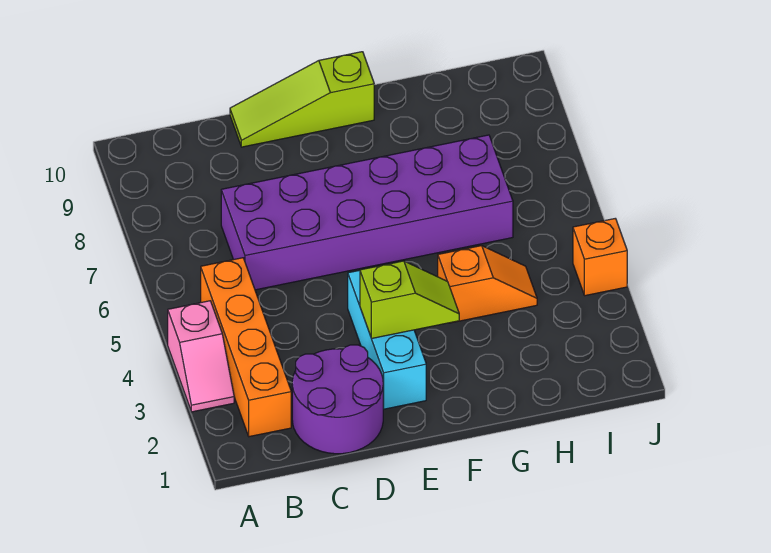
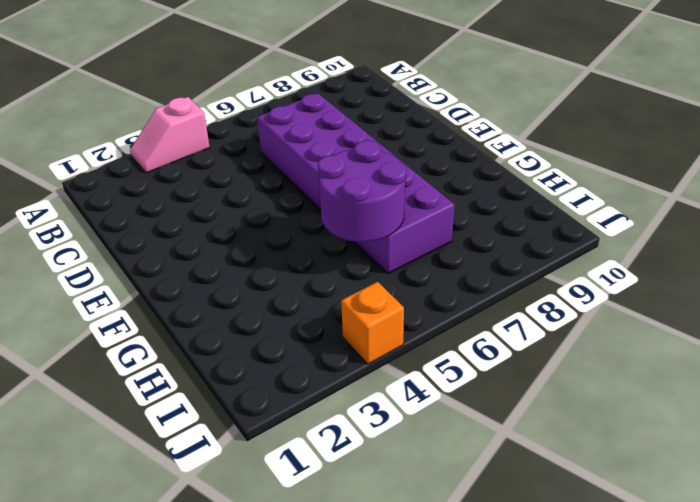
purple round brick G5:H6 level 2 -> purple round brick C1:D2 level 1
none -> orange brick B2:B5 level 1
none -> lime slope D10:F10 level 1 top F

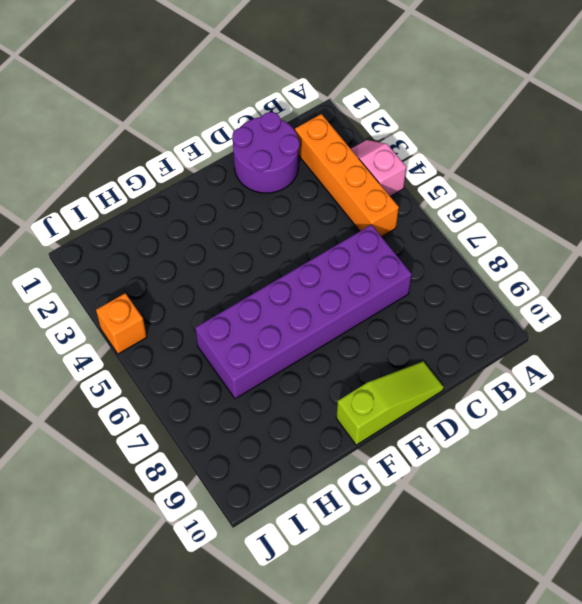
none -> cyan brick E2:E4 level 1
none -> orange slope G4:H4 level 1 top G

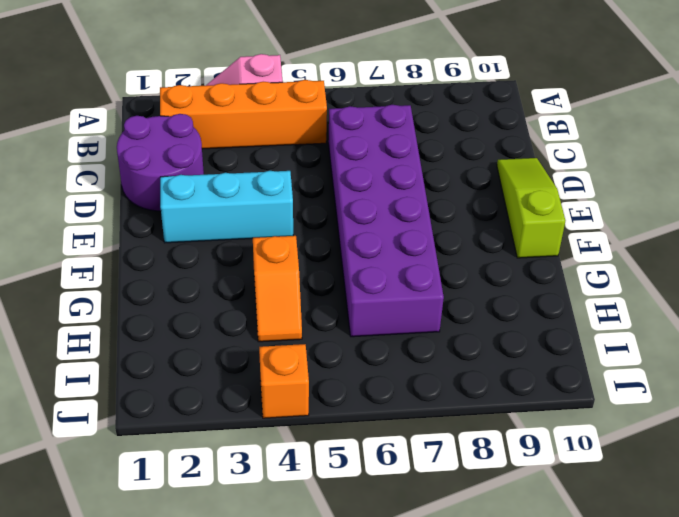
none -> lime slope E3:F3 level 2 top E

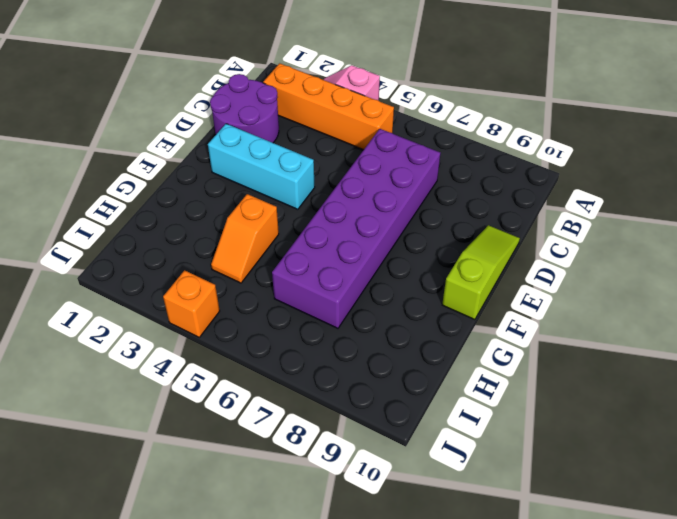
none -> lime slope E3:F3 level 2 top E

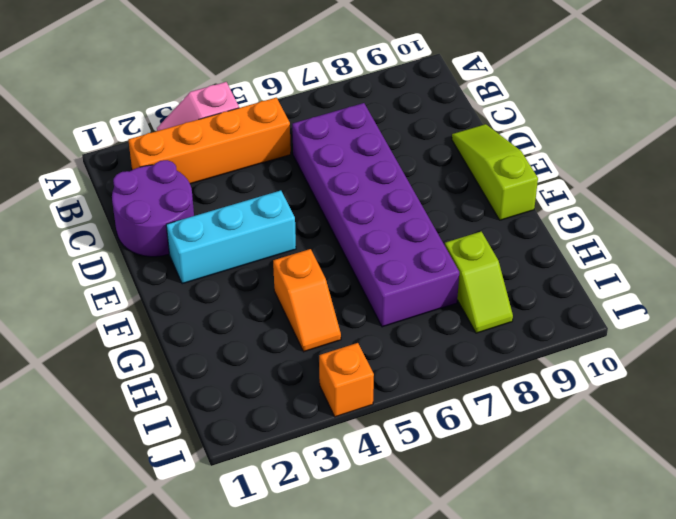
lime slope H8:I8 level 1 top H -> lime slope E3:F3 level 2 top E

